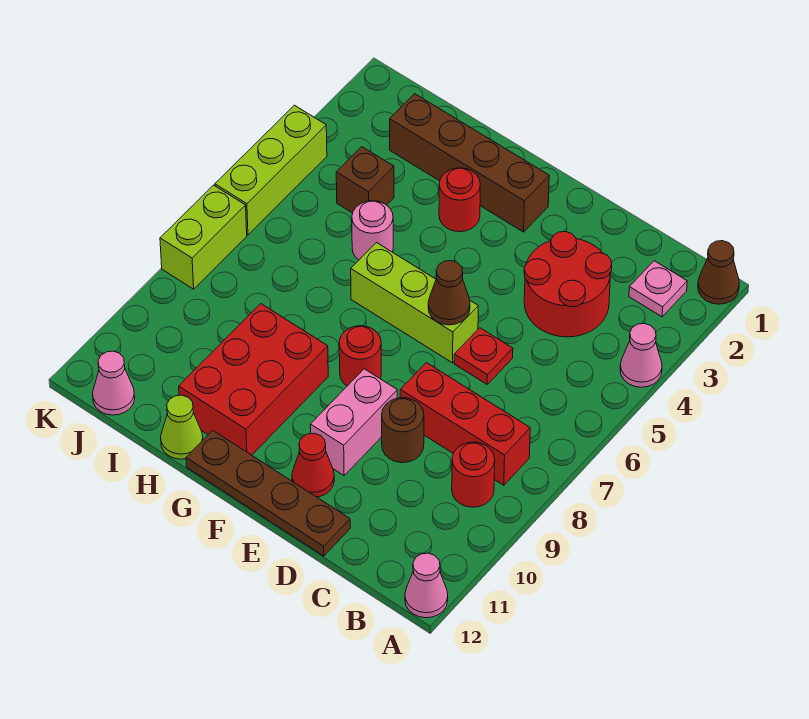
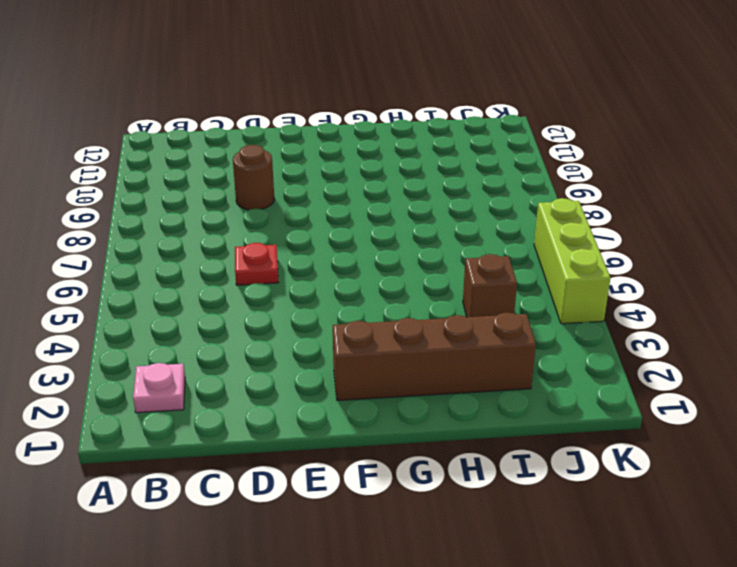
none -> brown cone A1 level 1
none -> pink cone A4 level 1
none -> pink cone A12 level 1

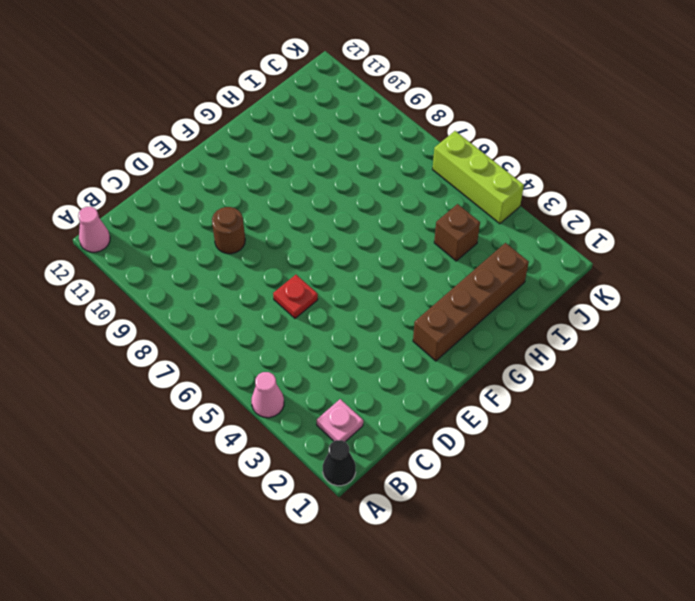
black cone A1 level 1 -> brown cone A1 level 1
none -> red brick B8:D8 level 1
none -> red round brick B9 level 1
none -> red round brick C3:D4 level 1

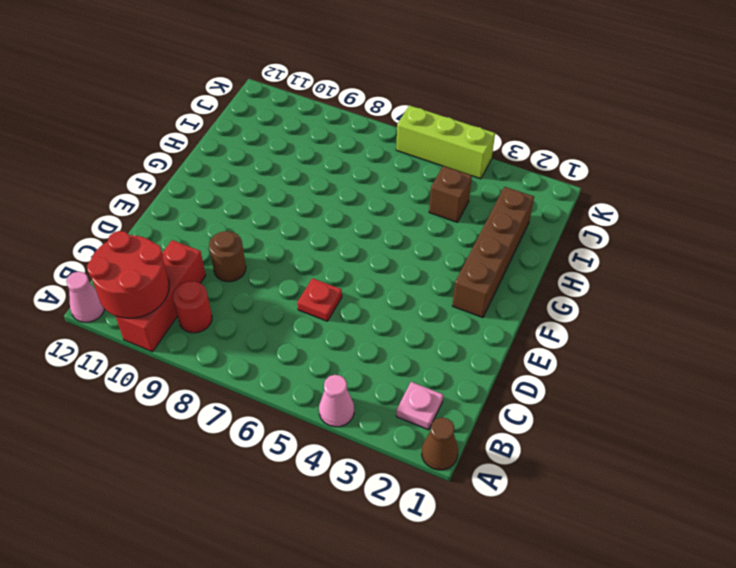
red brick A10:C10 level 1 -> red brick B8:D8 level 1
red round brick A10:B11 level 2 -> red round brick C3:D4 level 1
none -> brown plate D12:G12 level 1
none -> lime brick E6:G6 level 1
none -> pink brick E9:E10 level 1

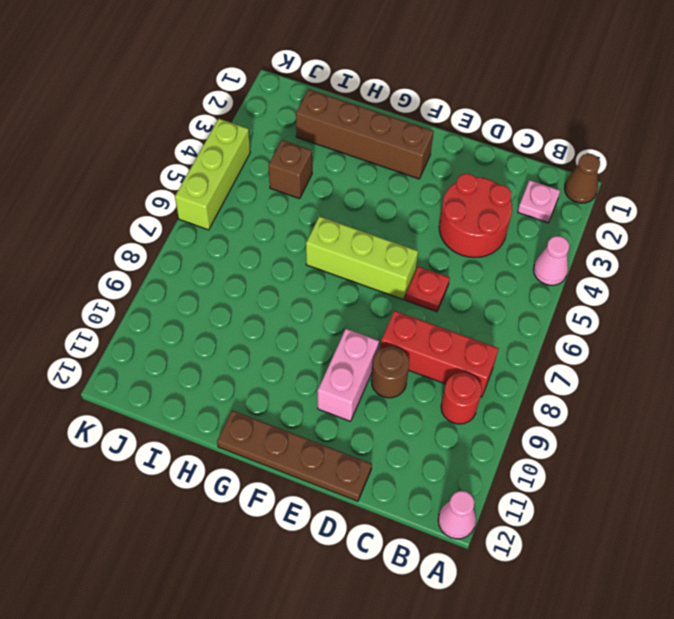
none -> red cone E11 level 1
none -> red round brick F8 level 1
none -> red round brick G3 level 1

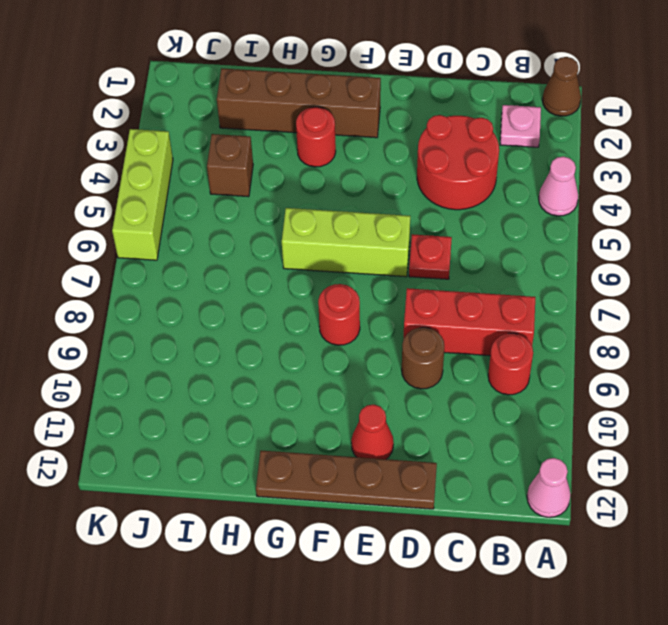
none -> pink brick E9:E10 level 1
none -> red brick G9:H11 level 1
none -> pink round brick H5 level 1

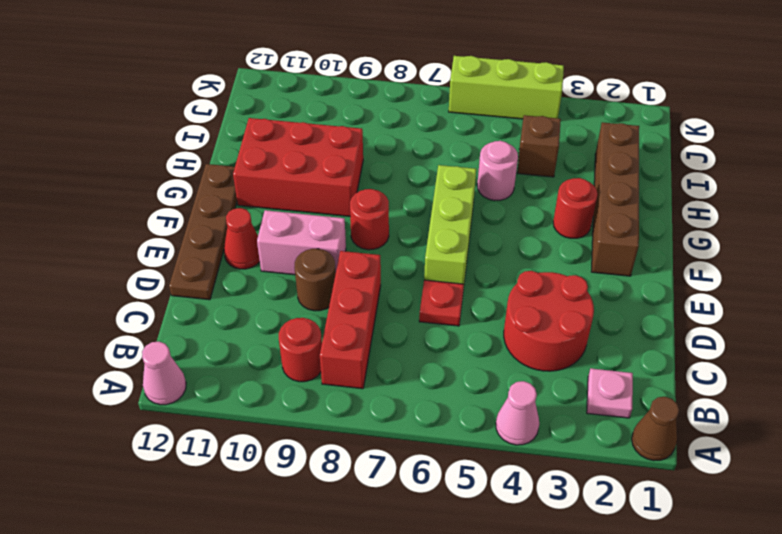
none -> lime cone H12 level 1
none -> pink cone J12 level 1
none -> lime brick K7:K8 level 1

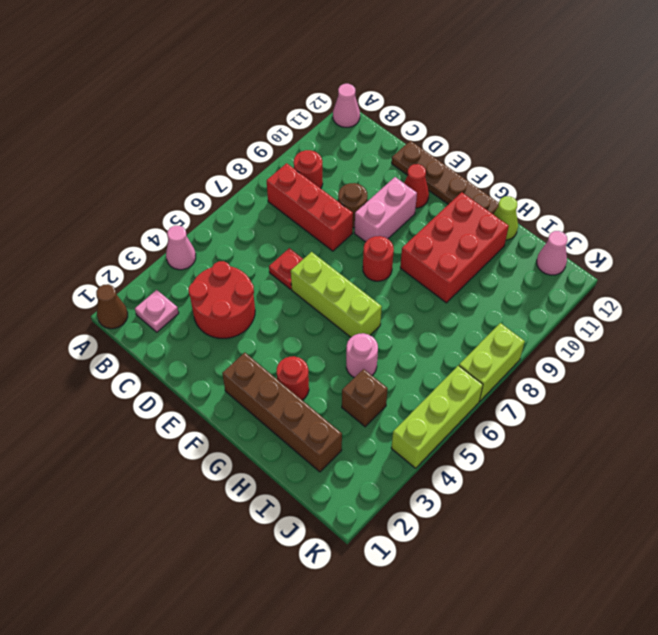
none -> brown cone E6 level 2

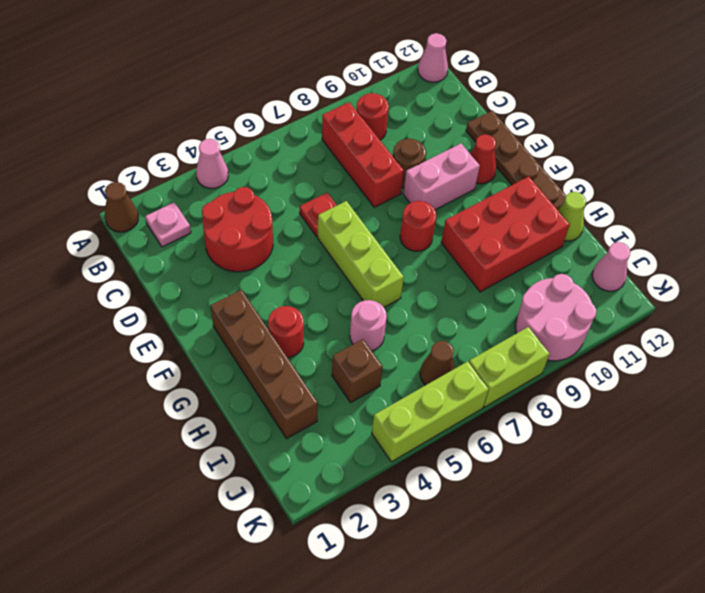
brown cone J6 level 1 -> brown cone E6 level 2
pink round brick J9:K10 level 1 -> none

